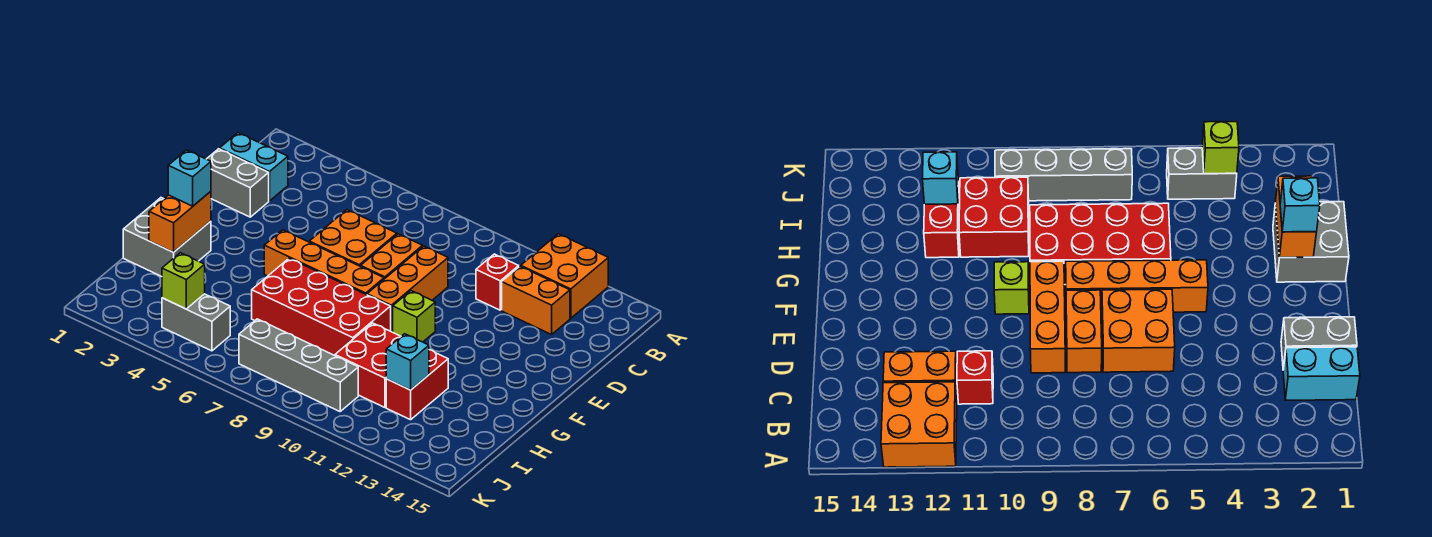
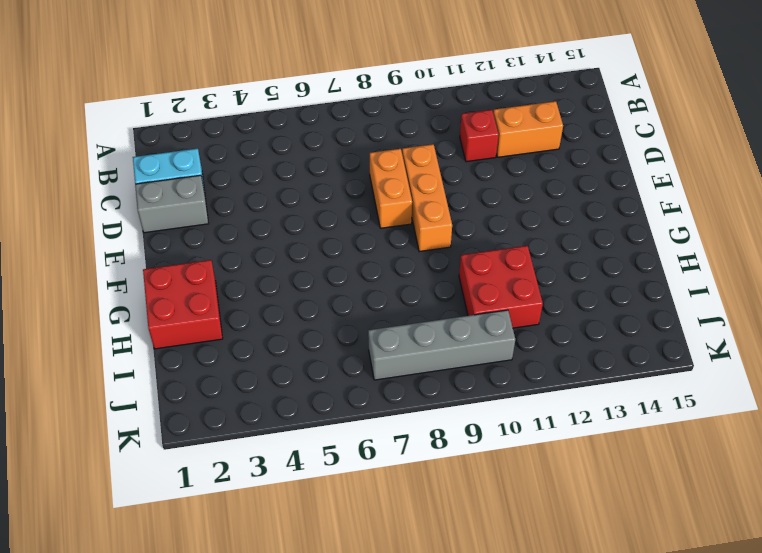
red brick G1:H2 level 1 -> grey brick G1:H2 level 1
none -> orange brick A12:B13 level 1
none -> orange brick D6:E7 level 1
none -> orange brick F5:F8 level 1

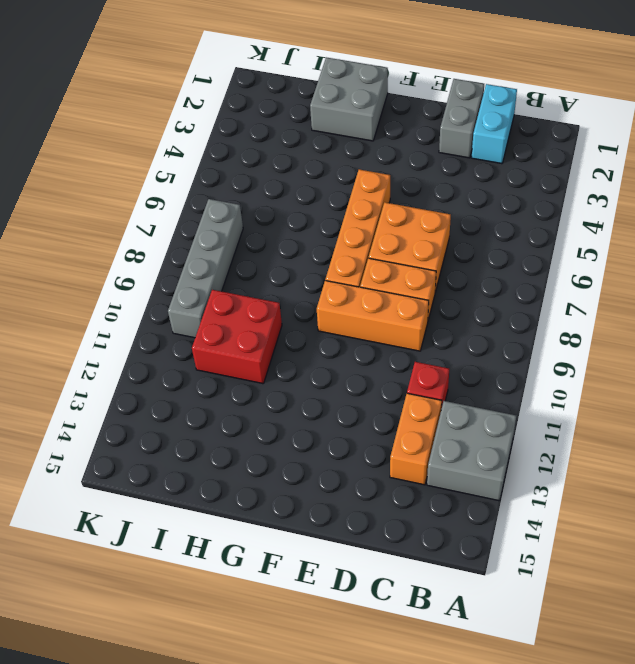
grey brick A12:B13 level 1 -> orange brick A12:B13 level 1
none -> lime brick F10 level 1
none -> red brick G6:H9 level 1
none -> red brick H12:I12 level 1

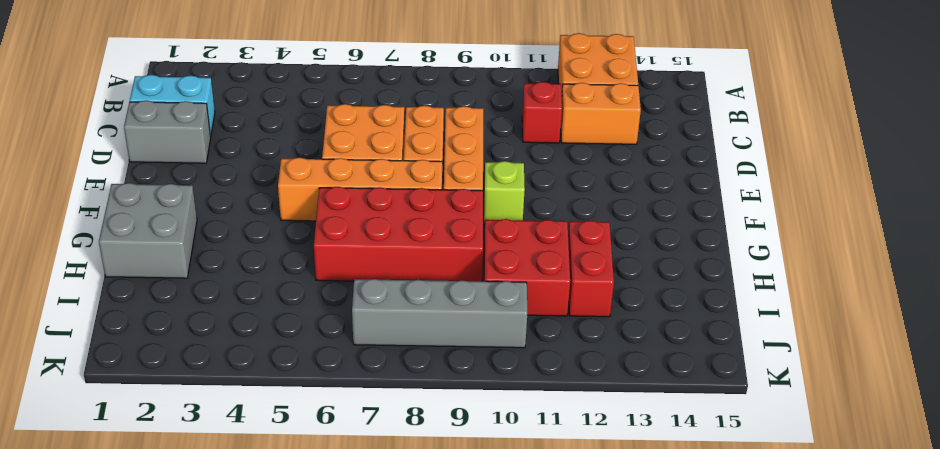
none -> grey brick J4:J5 level 1
none -> orange brick G2:H2 level 2
none -> cyan brick I12 level 2

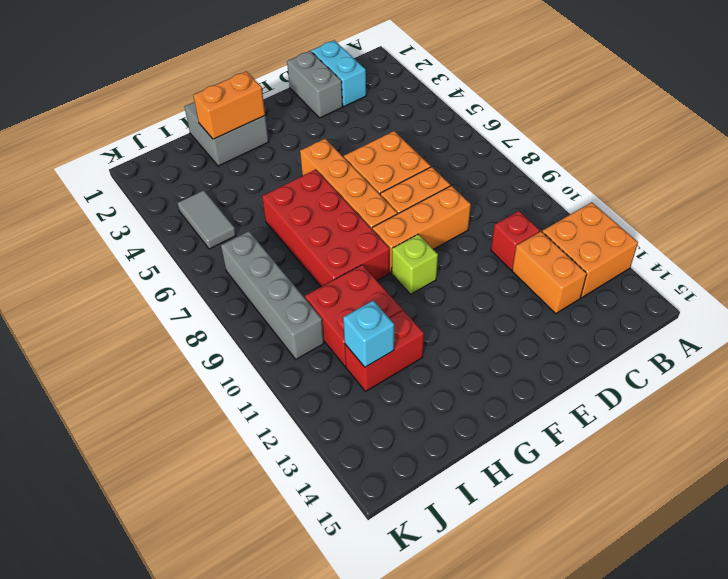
grey tile J4:J5 level 1 -> grey brick J4:J5 level 1
none -> lime brick J4 level 2
none -> cyan brick G2 level 3

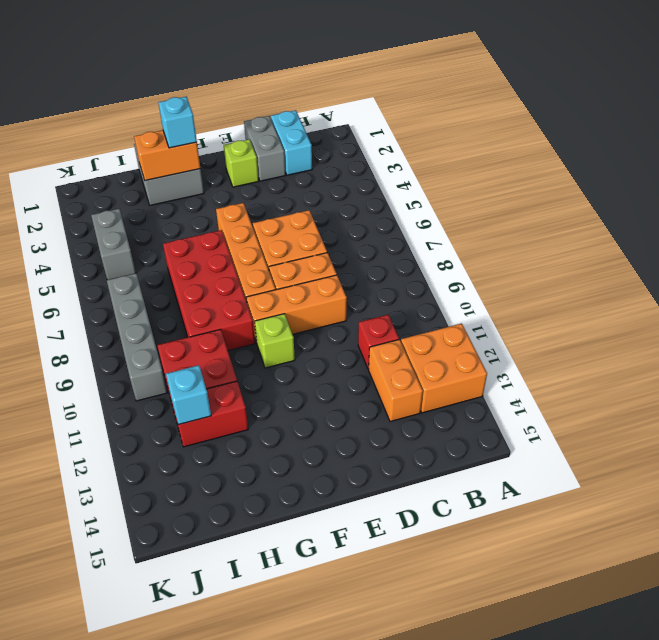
lime brick E2 level 1 -> lime brick J4 level 2

